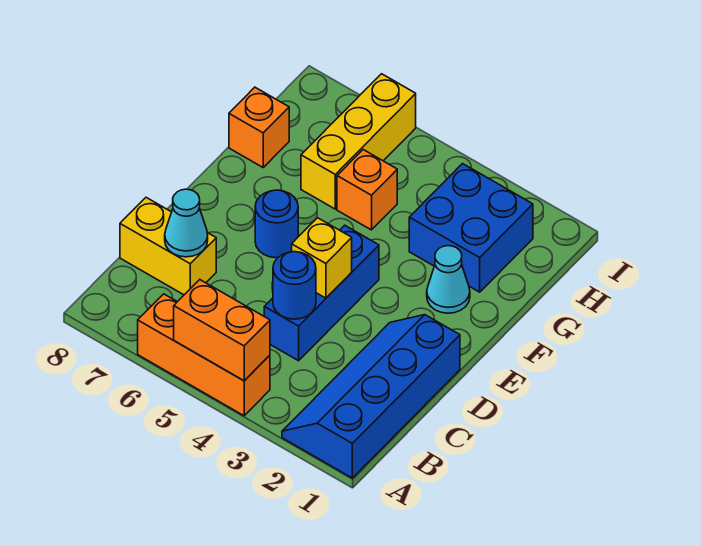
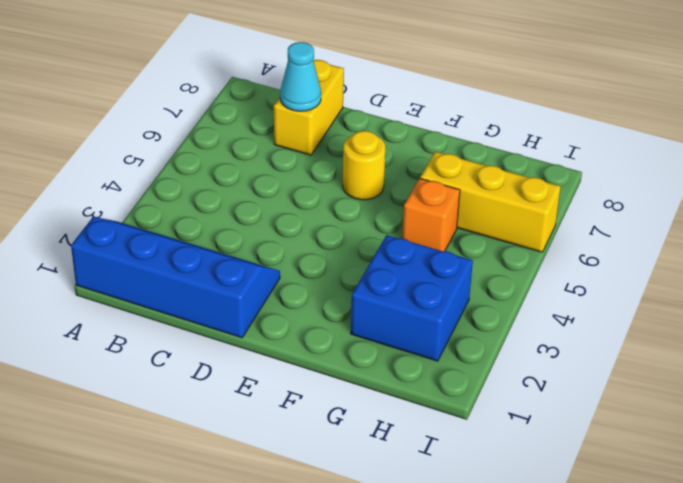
yellow round brick E6 level 1 -> blue round brick E6 level 1
none -> orange brick A4:A6 level 1
none -> blue brick C4:E4 level 1
none -> cyan cone F2 level 1

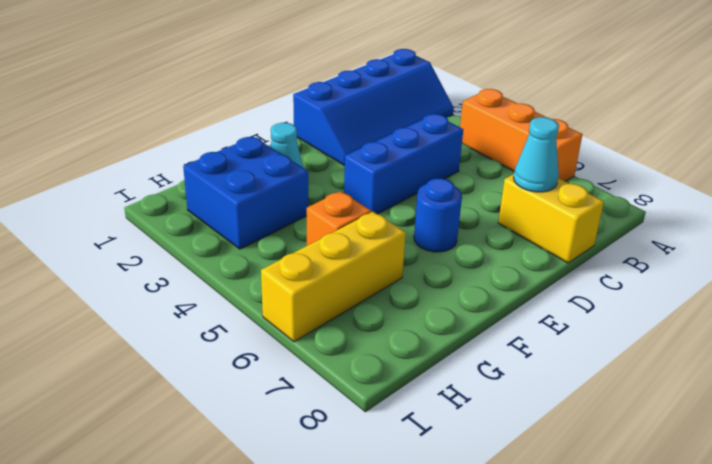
none -> orange brick G8 level 1
none -> orange brick A4:A5 level 2
none -> blue round brick C4 level 2

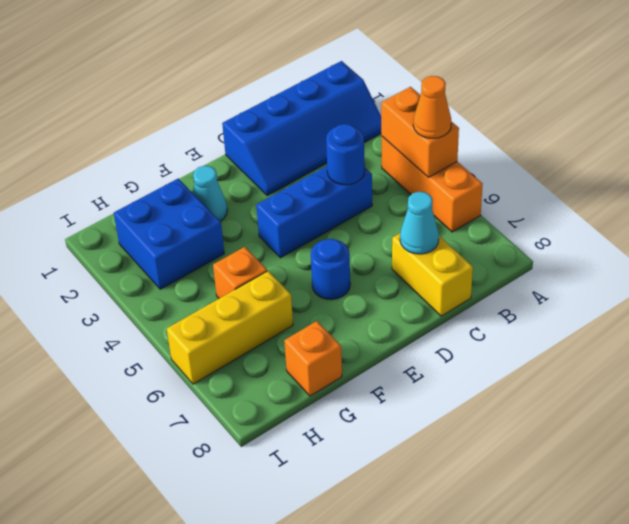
orange cone A5 level 3 -> none
none -> yellow brick D4 level 2

